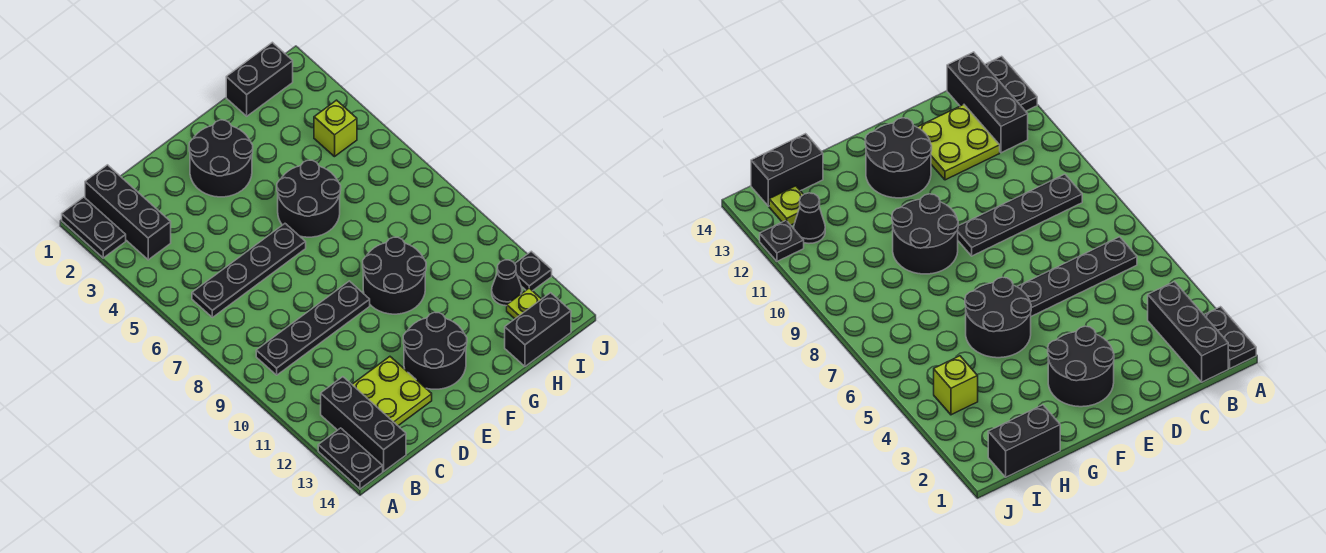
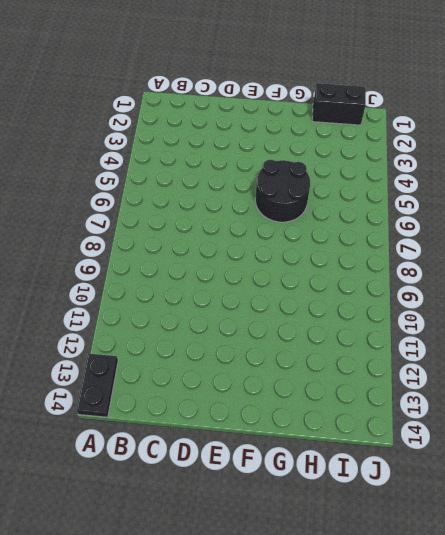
none -> black plate A1:A2 level 1
none -> black brick B1:B3 level 1
none -> black plate B6:E6 level 1

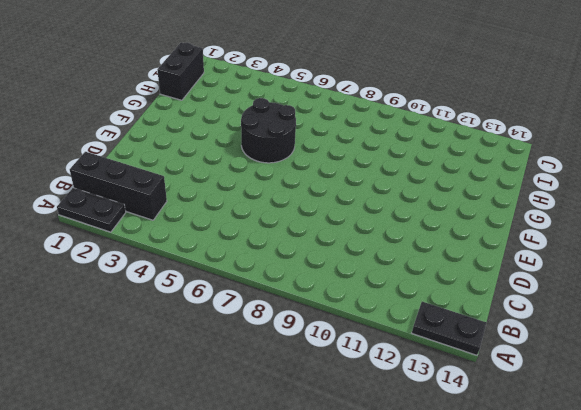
none -> black plate B6:E6 level 1
none -> black plate B9:E9 level 1
none -> black brick B12:B14 level 1

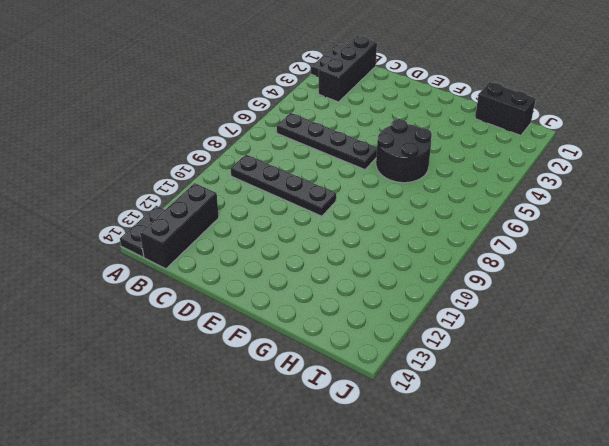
none -> lime plate C12:D13 level 1
none -> black round brick E2:F3 level 1
none -> black round brick E12:F13 level 1

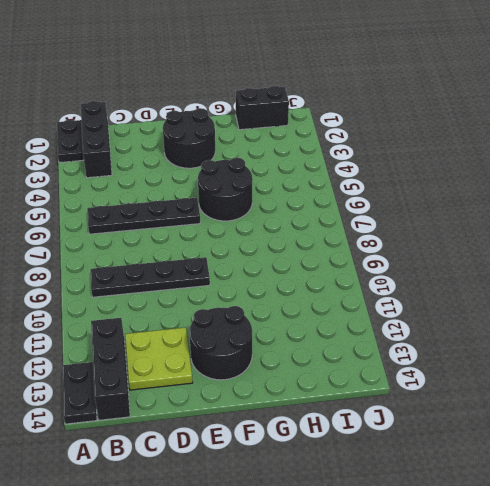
none -> black round brick F9:G10 level 1
none -> black brick H14:I14 level 1
none -> lime brick I4 level 1

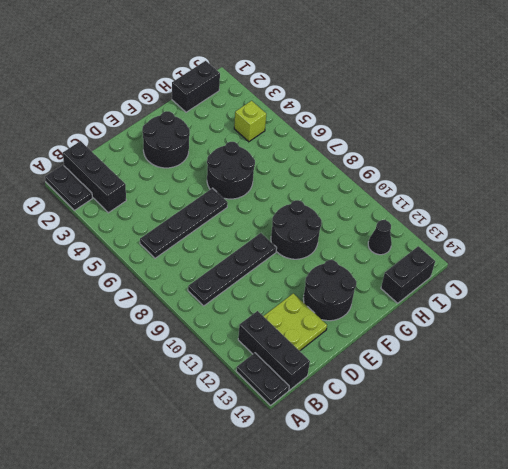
none -> lime plate I13 level 1
none -> black plate J12 level 1

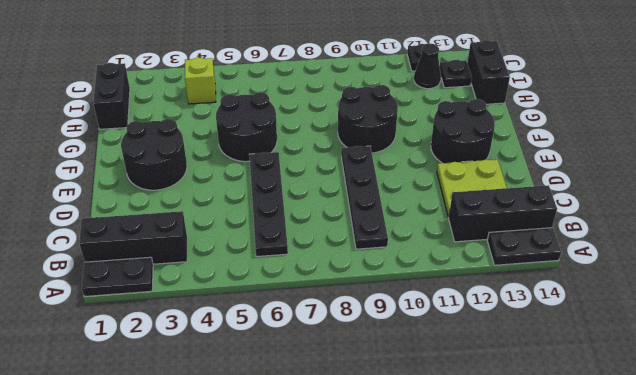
black plate I13 level 1 -> lime plate I13 level 1

